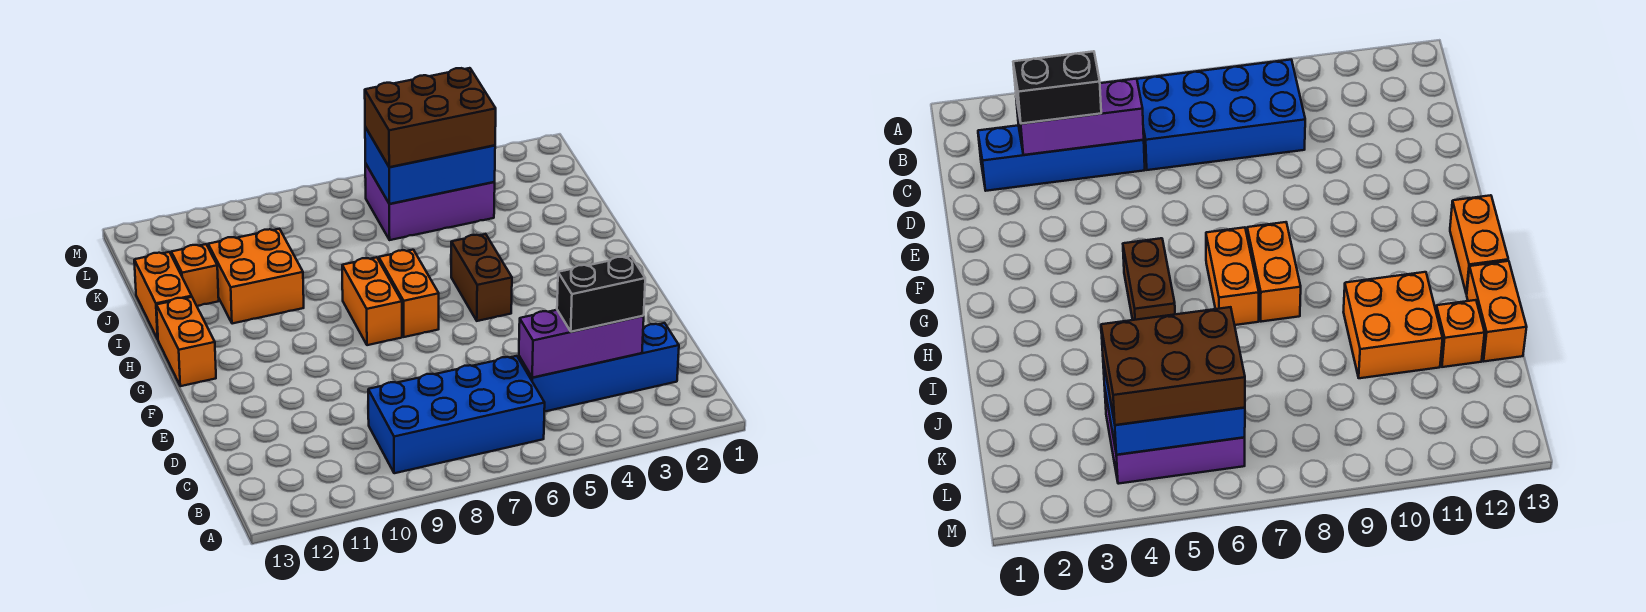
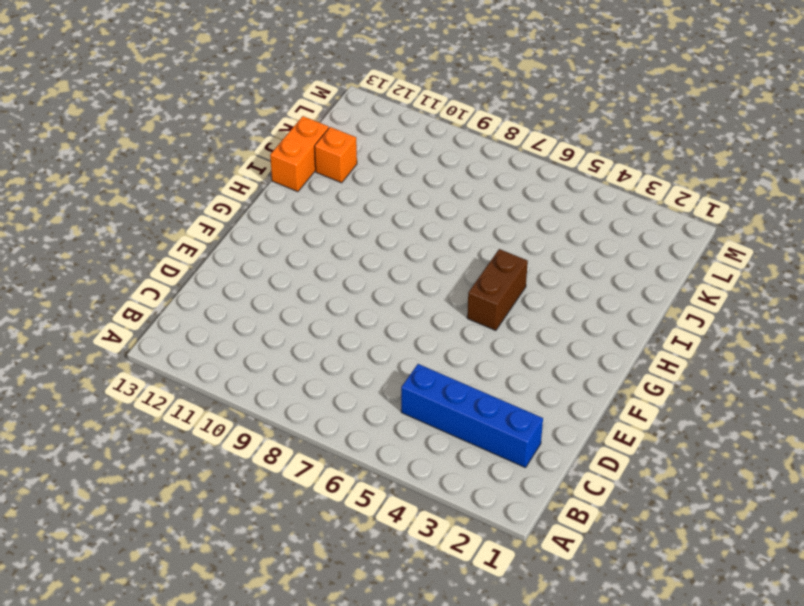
none -> blue brick B6:C9 level 1
none -> orange brick G7:H7 level 1
none -> orange brick G8:H8 level 1

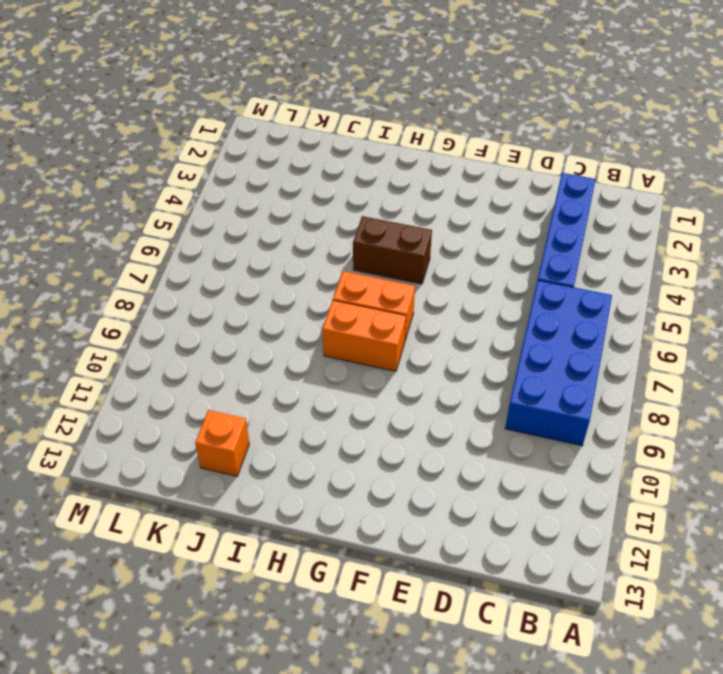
none -> orange brick G13:H13 level 1
none -> orange brick I10:J11 level 1
none -> orange brick I13:J13 level 1

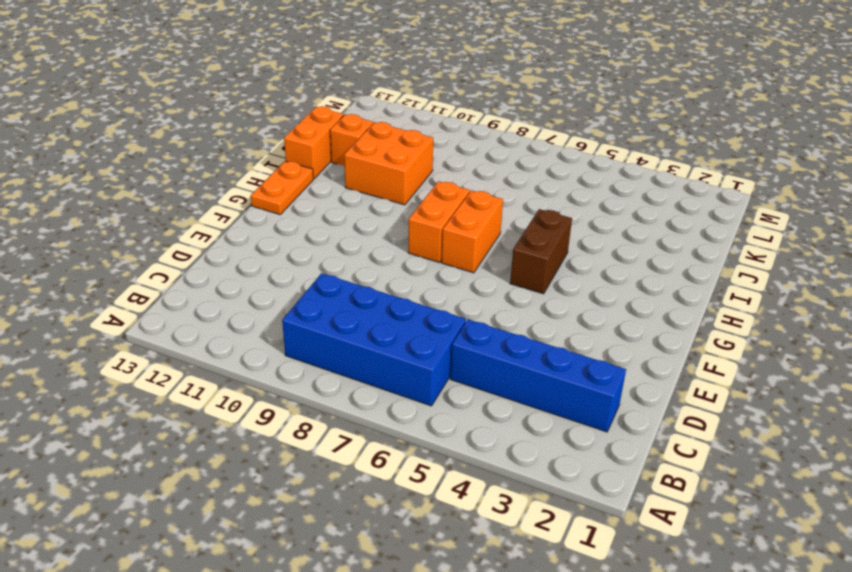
orange plate G13:H13 level 1 -> orange brick G13:H13 level 1
none -> purple brick K4:L6 level 1
none -> purple brick C3:C5 level 2
none -> blue brick K4:L6 level 2

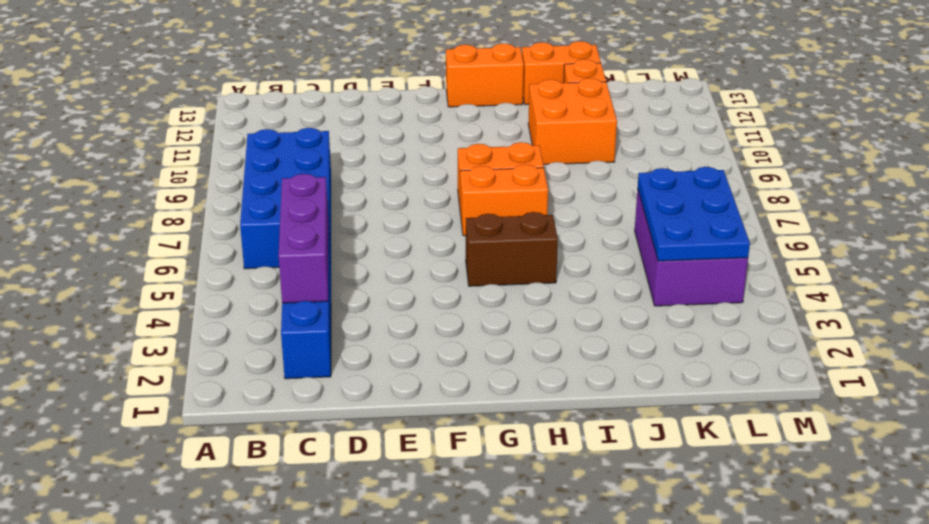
blue plate K4:L6 level 2 -> blue brick K4:L6 level 2
none -> black brick C3:C4 level 3
none -> brown brick K4:L6 level 3

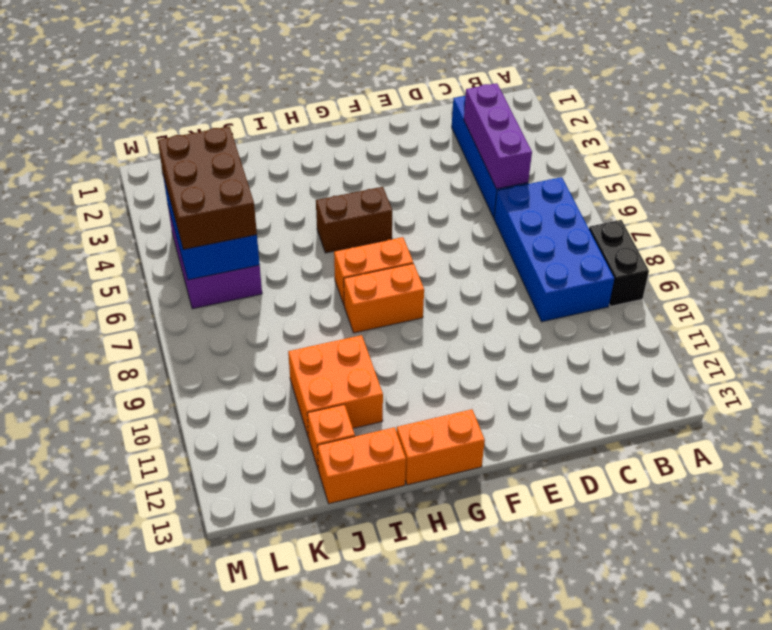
black brick A8:A9 level 1 -> black brick C3:C4 level 3

